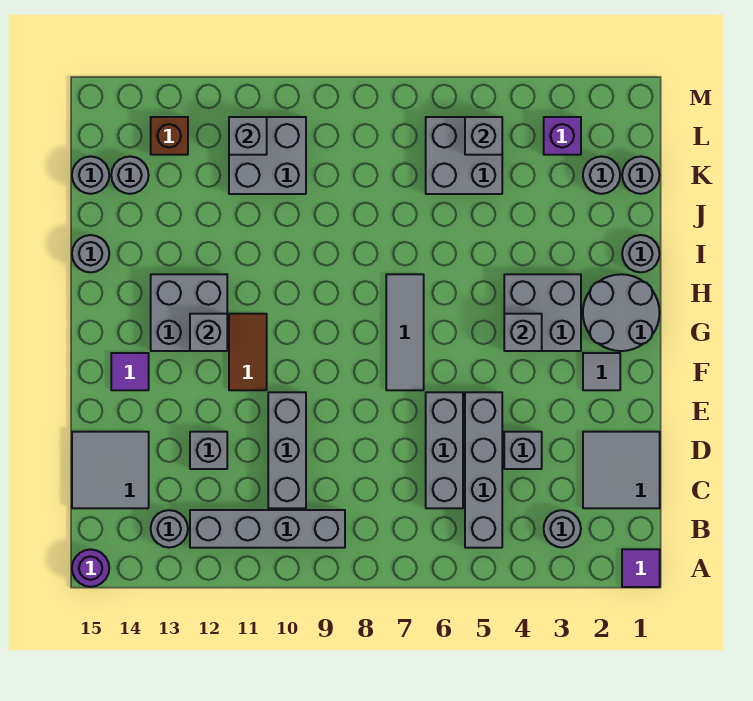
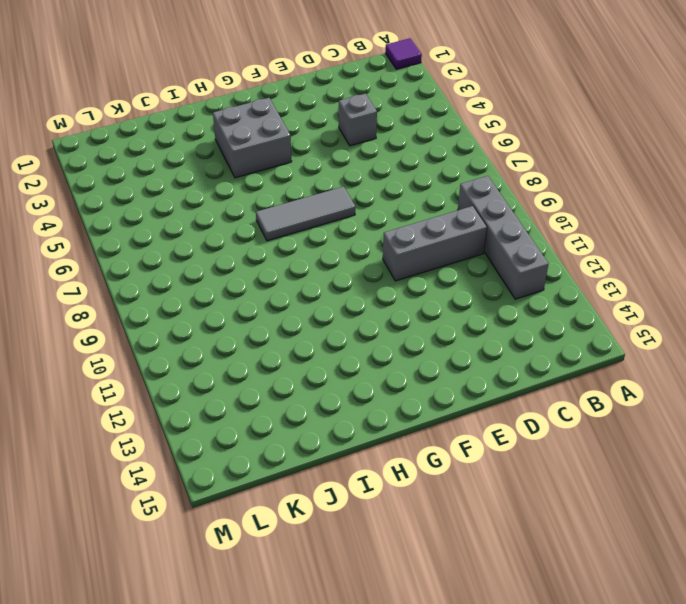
none -> purple round brick A15 level 1
none -> grey round brick B3 level 1
none -> grey brick B5:E5 level 1
none -> grey round brick B13 level 1

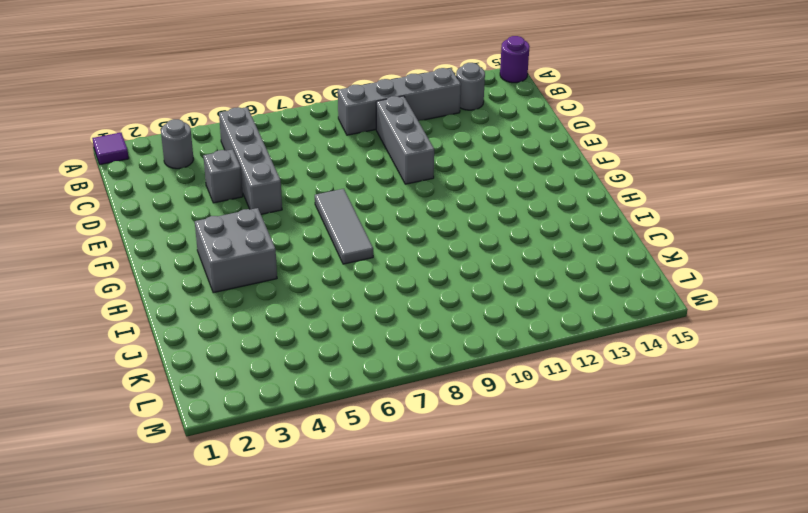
none -> grey tile C1:D2 level 1
none -> grey brick C6:E6 level 1
none -> grey tile C14:D15 level 1
none -> grey brick D12 level 1

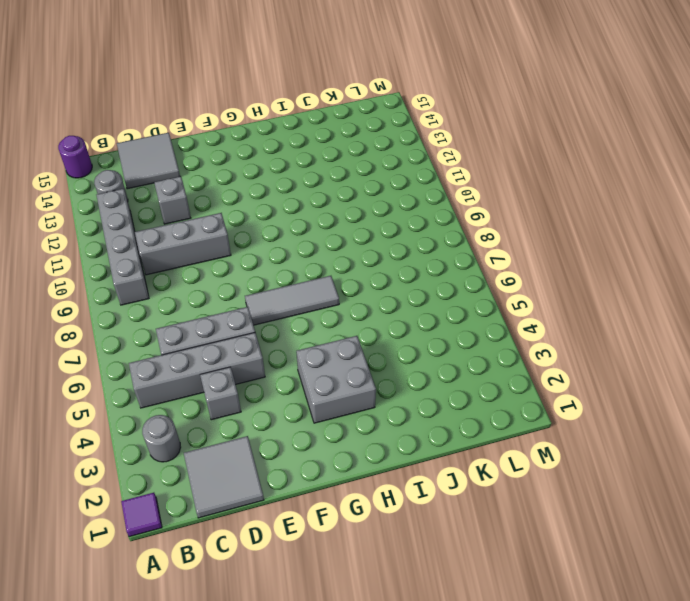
none -> grey tile F2 level 1
none -> brown tile F11:G11 level 1
none -> purple tile F14 level 1
none -> grey round brick G1:H2 level 1

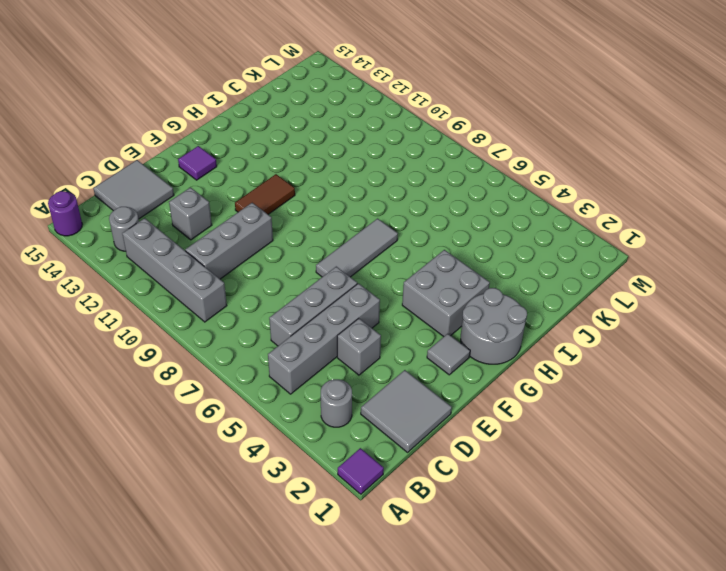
none -> grey brick G12:H13 level 1
none -> grey round brick I1 level 1
none -> grey round brick I15 level 1
none -> grey round brick K1 level 1

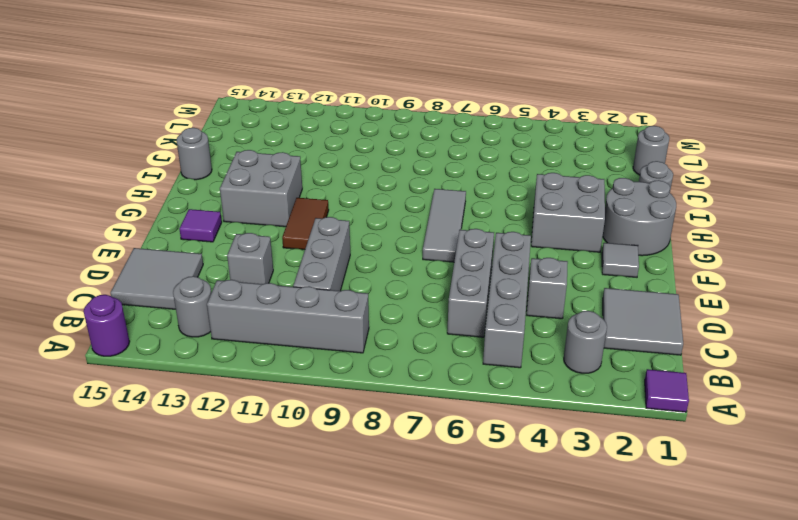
none -> grey round brick K2 level 1
none -> grey brick K5:L6 level 1
none -> grey brick K10:L11 level 1
none -> grey round brick K14 level 1

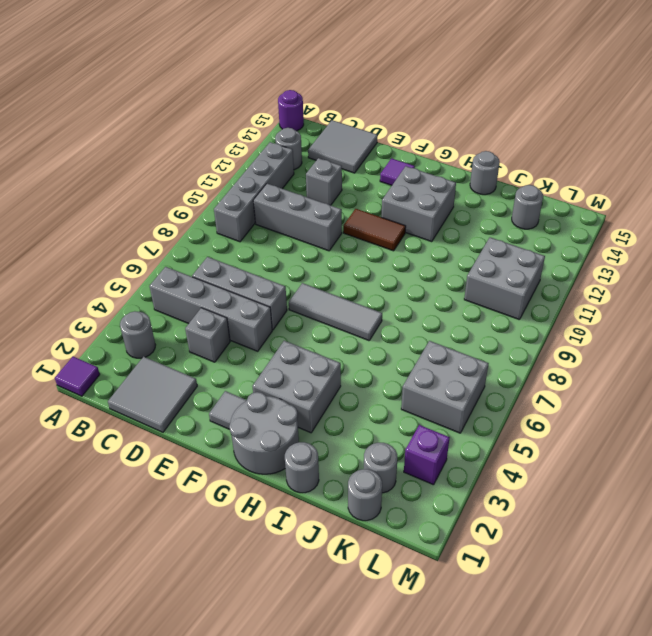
none -> grey round brick K15 level 1
none -> brown brick L13 level 1
none -> grey brick G4 level 2
none -> grey brick G12 level 2

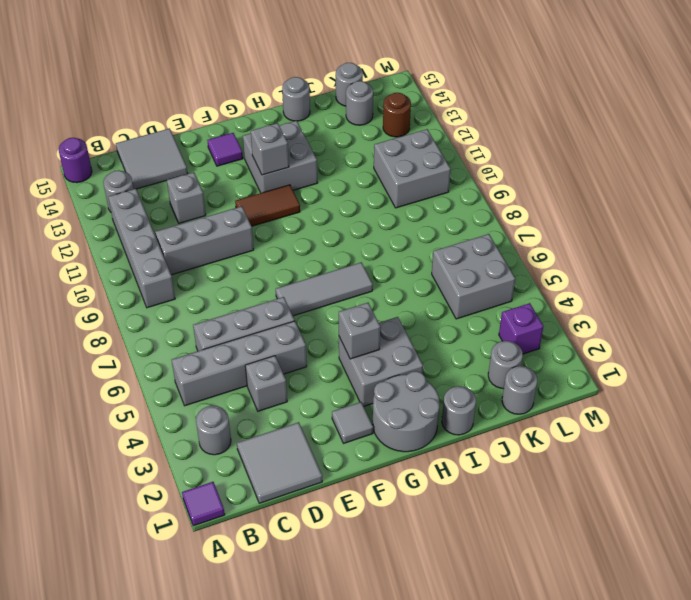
brown round brick L13 level 1 -> brown brick L13 level 1
none -> grey brick L5 level 2
none -> grey brick L11 level 2

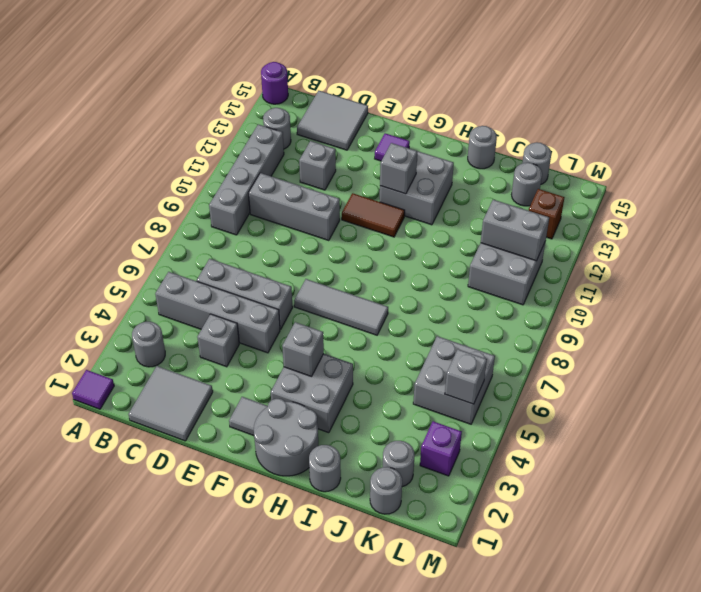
grey brick K11:L11 level 2 -> grey brick L11 level 2

